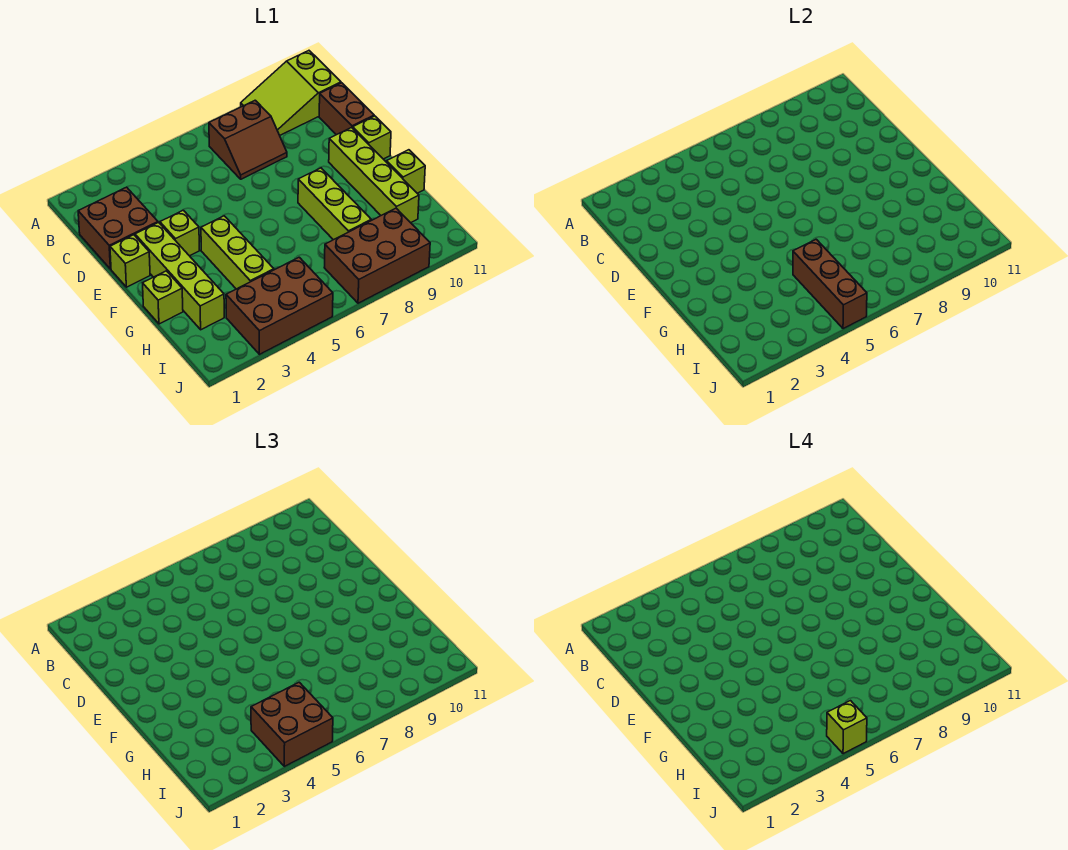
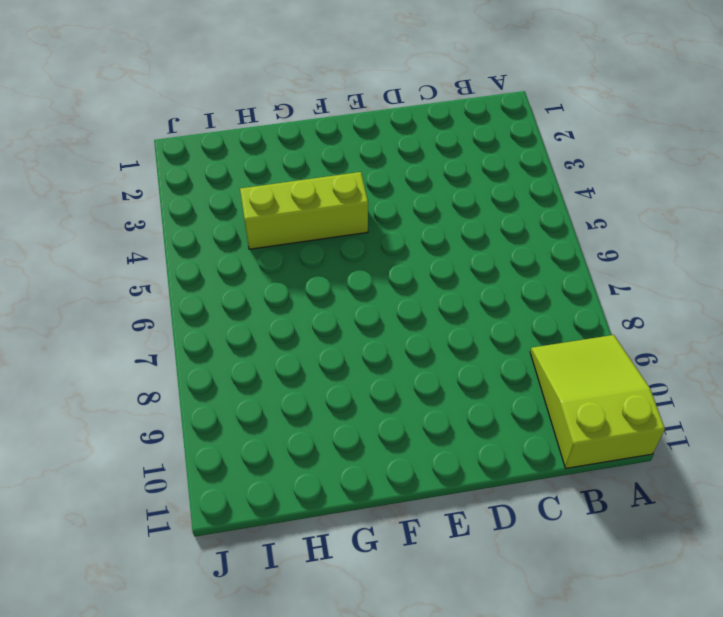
none -> brown slope B7:C8 level 1 top B
none -> brown brick C1:D2 level 1
none -> brown brick C11:D11 level 1

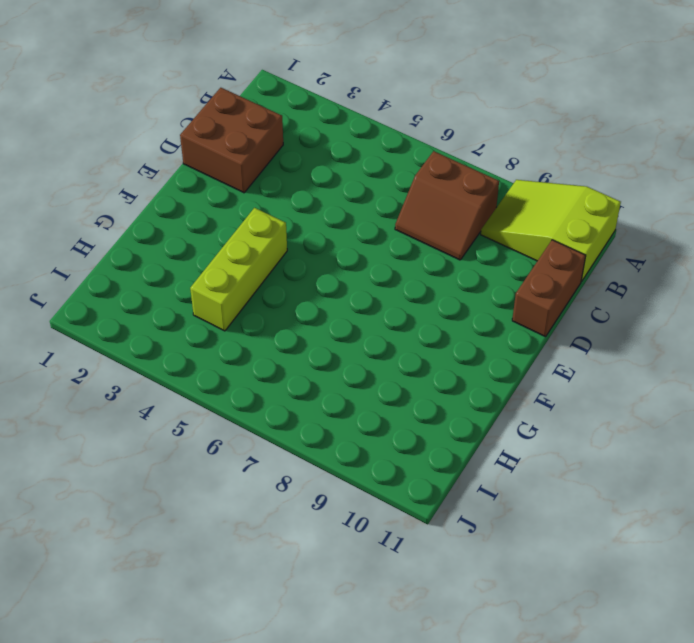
none -> lime brick E1 level 1
none -> lime brick E2:H2 level 1
none -> lime brick E3 level 1

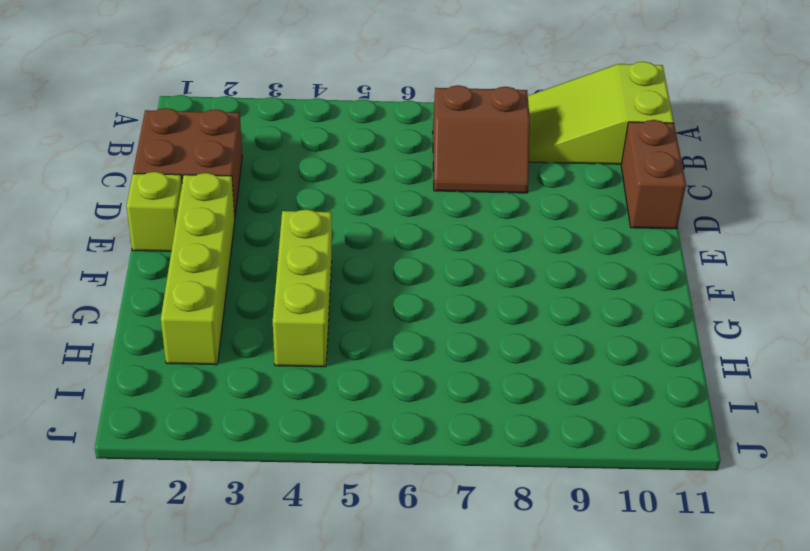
none -> lime brick E3 level 1
none -> lime brick E10:H10 level 1
none -> lime brick E11 level 1

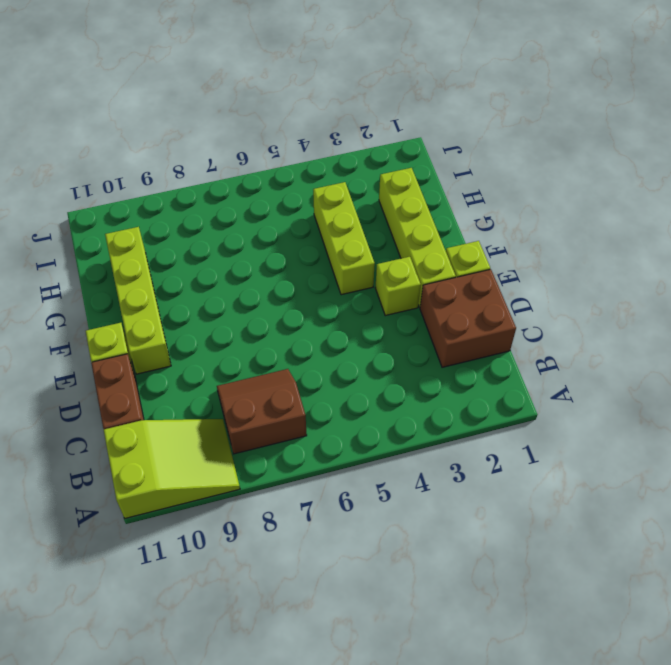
none -> lime brick F8:H8 level 1
none -> lime brick G1 level 1
none -> lime brick G11 level 1

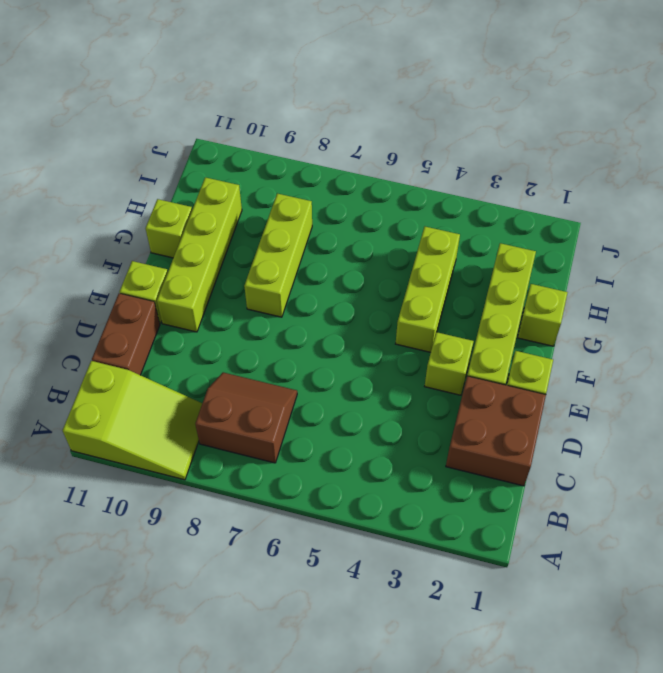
none -> brown brick I3:J5 level 1
none -> brown brick I7:J9 level 1
none -> brown brick H5:J5 level 2

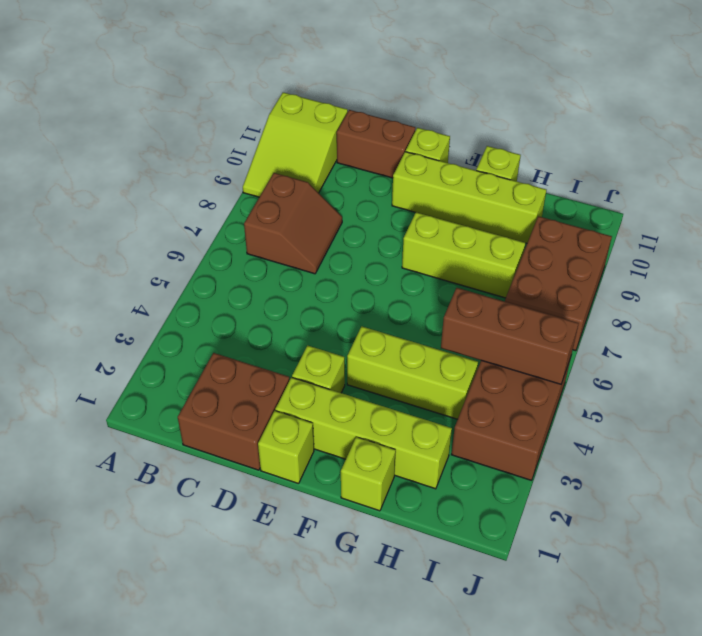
none -> brown brick I4:J5 level 3
none -> lime brick J5 level 4

